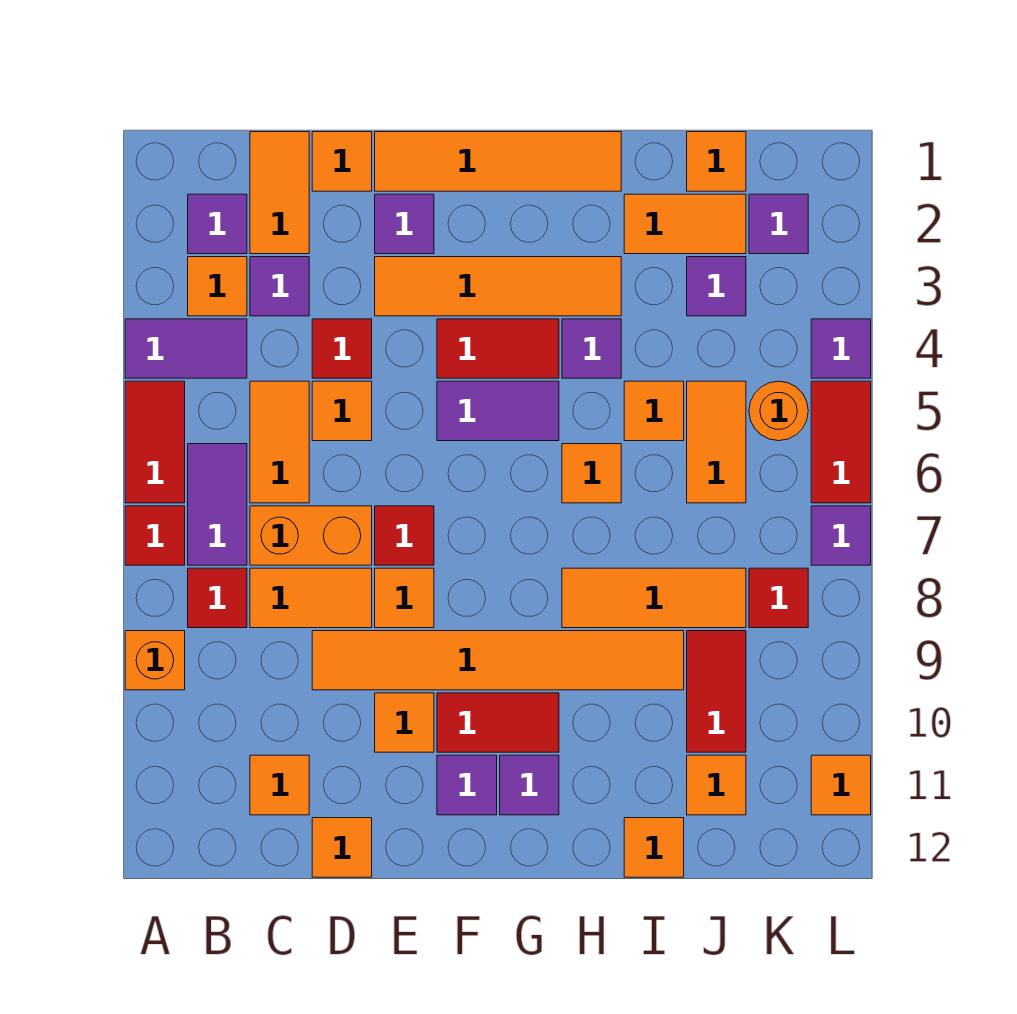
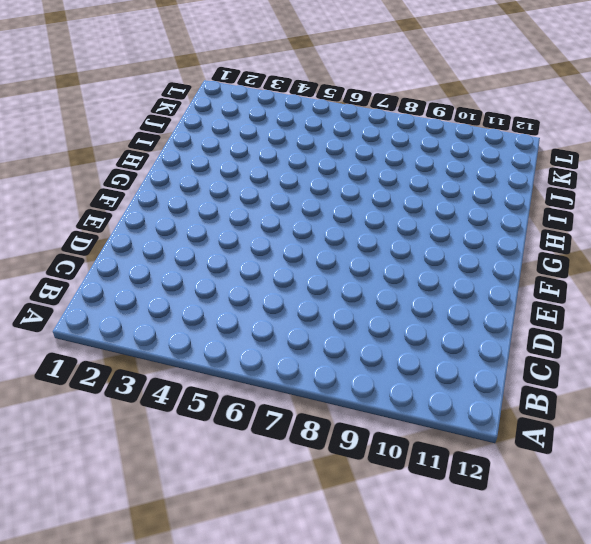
none -> purple tile A4:B4 level 1
none -> red tile A5:A6 level 1
none -> red tile A7 level 1
none -> orange brick A9 level 1

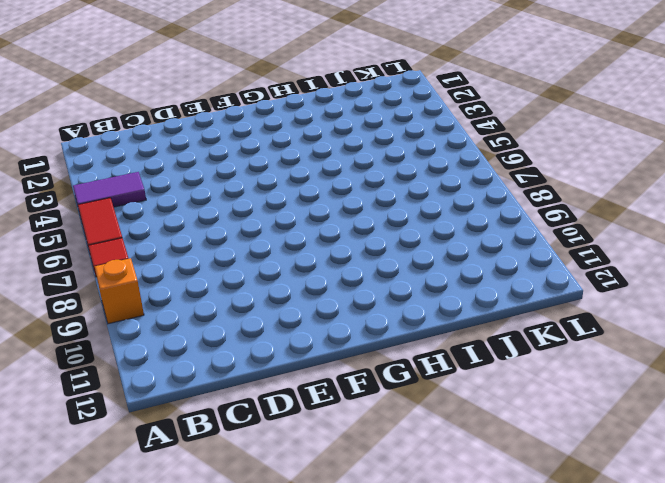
none -> purple tile B2 level 1
none -> orange tile B3 level 1
none -> purple tile B6:B7 level 1
none -> red tile B8 level 1

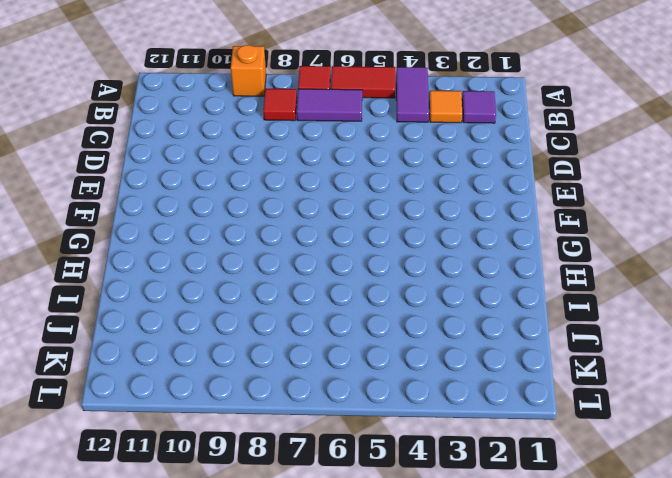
none -> orange tile C1:C2 level 1
none -> purple tile C3 level 1
none -> orange tile C5:C6 level 1
none -> orange brick C7:D7 level 1

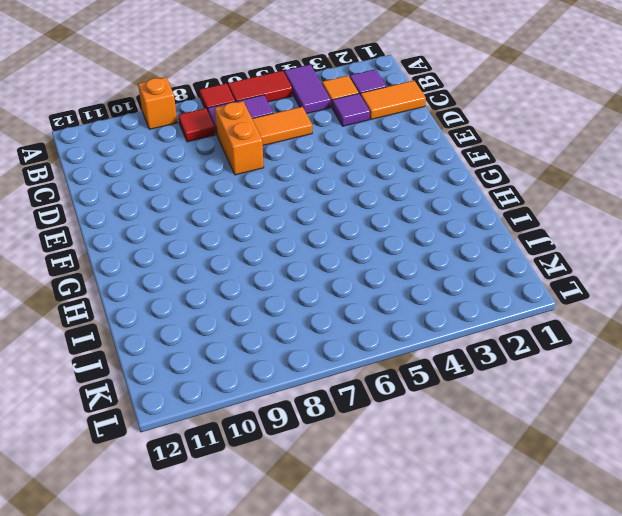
none -> orange tile C8:D8 level 1
none -> orange tile C11 level 1
none -> orange tile D1 level 1
none -> red tile D4 level 1

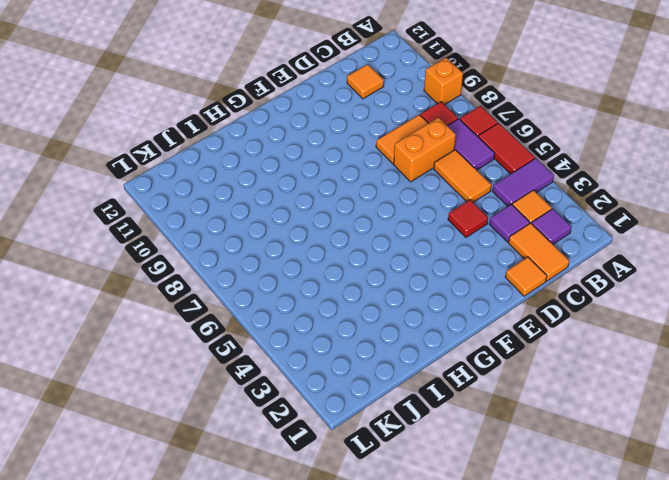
none -> orange tile D5 level 1
none -> orange tile D9:I9 level 1
none -> orange tile D12 level 1
none -> orange tile E1:H1 level 1

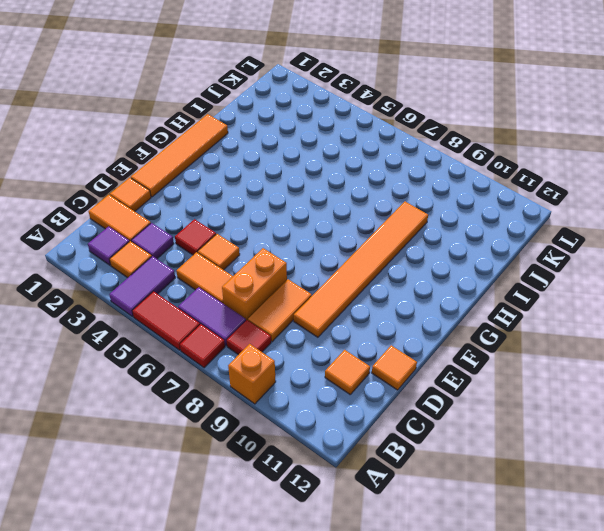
none -> purple tile E2 level 1
none -> orange tile E3:H3 level 1
none -> red tile E7 level 1
none -> orange tile E8 level 1

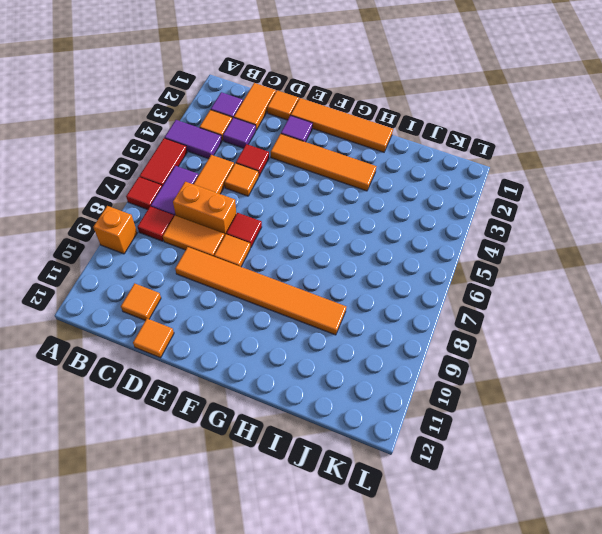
none -> orange tile E10 level 1
none -> red tile F4:G4 level 1
none -> purple tile F5:G5 level 1
none -> red tile F10:G10 level 1

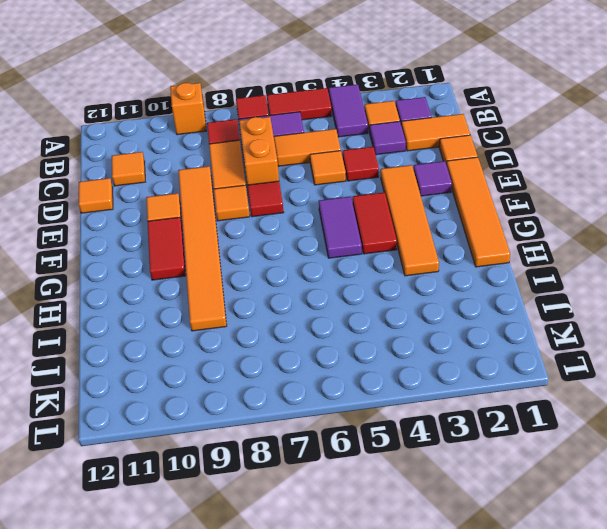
none -> purple tile F11 level 1
none -> purple tile G11 level 1
none -> purple tile H4 level 1
none -> orange tile H6 level 1

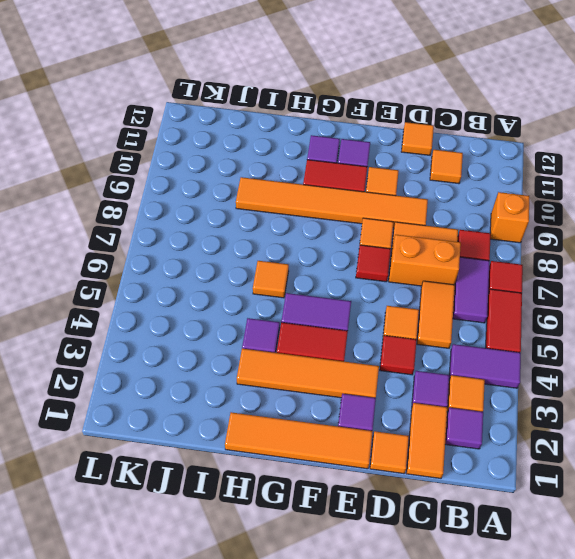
none -> orange tile H8:J8 level 1
none -> orange tile I2:J2 level 1
none -> orange tile I5 level 1
none -> orange tile I12 level 1

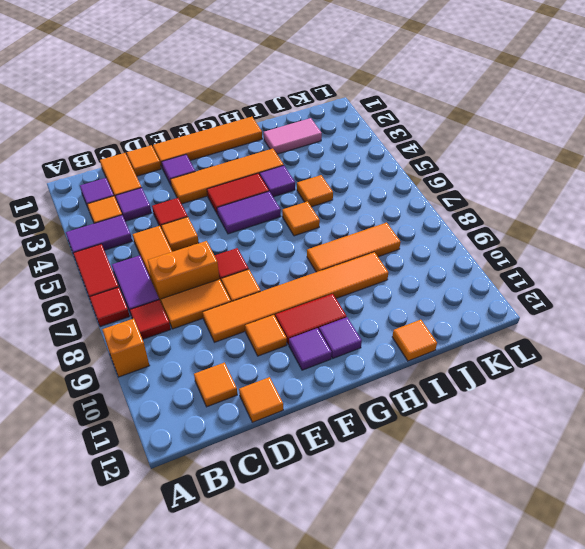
pink tile I2:J2 level 1 -> orange tile I2:J2 level 1
none -> orange tile J1 level 1
none -> purple tile J3 level 1
none -> orange tile J5:J6 level 1
none -> red tile J9:J10 level 1

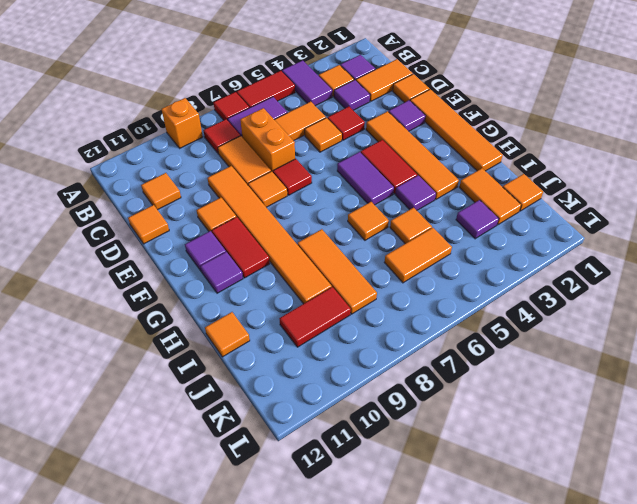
none -> orange tile J11 level 1
none -> purple tile K2 level 1
none -> orange round brick K5 level 1
none -> red tile K8 level 1

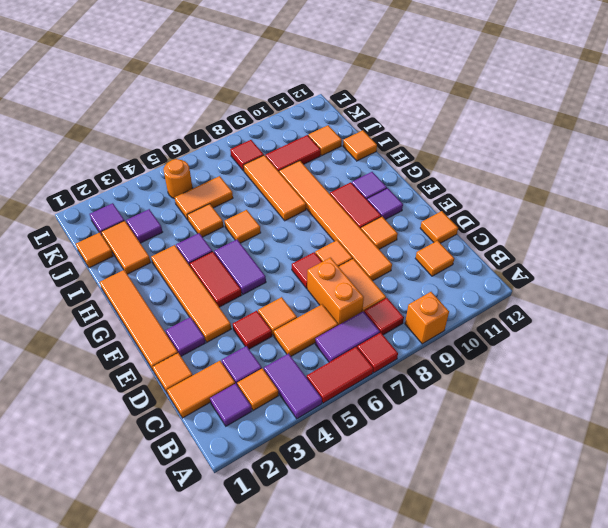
none -> purple tile L4 level 1
none -> red tile L5:L6 level 1
none -> purple tile L7 level 1
none -> orange tile L11 level 1

